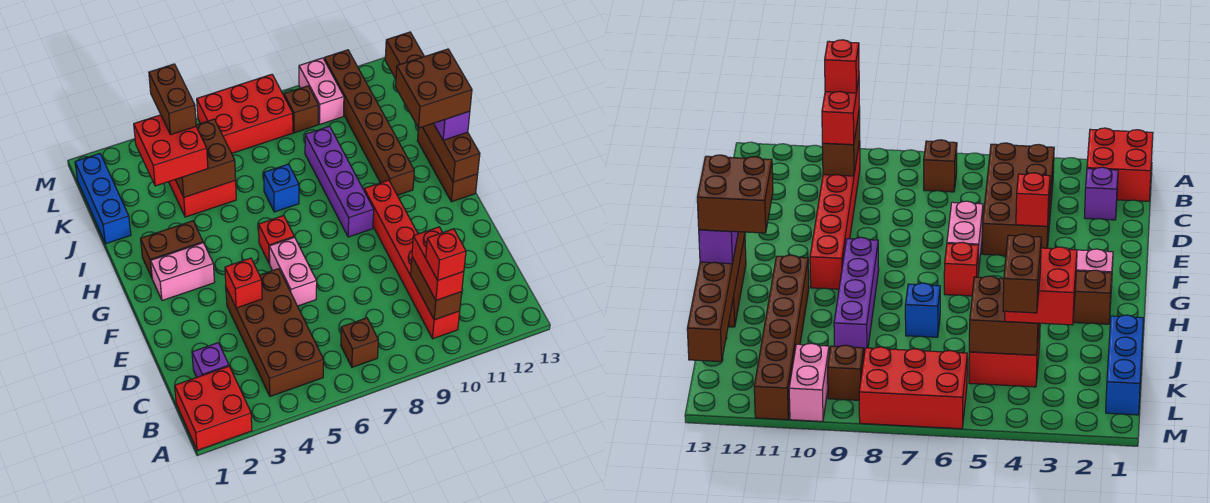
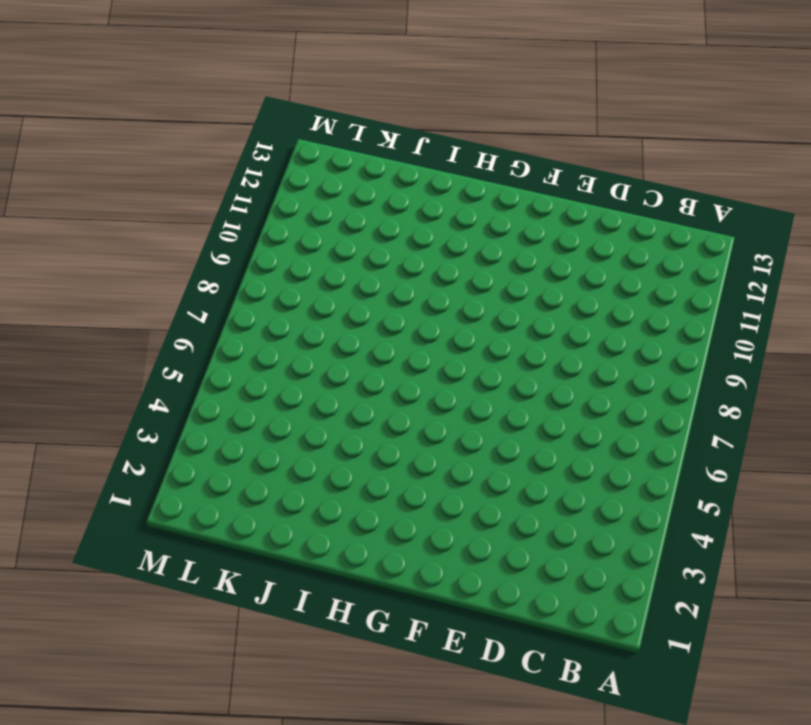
none -> red brick A1:B2 level 1
none -> brown brick B4:E5 level 1
none -> brown brick B7 level 1

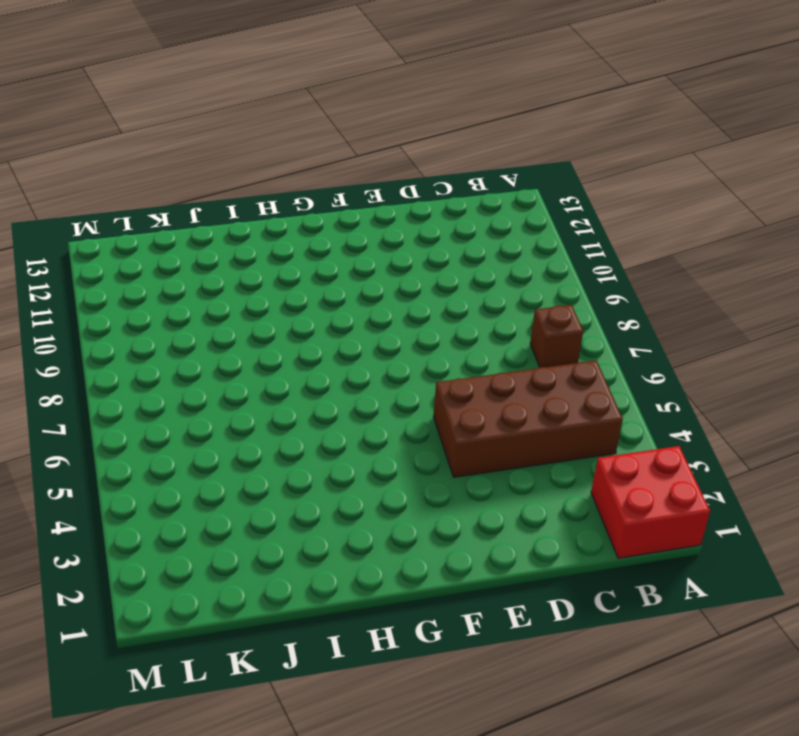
none -> red brick B10:G10 level 1
none -> purple brick C2 level 1
none -> pink brick E6:F6 level 1

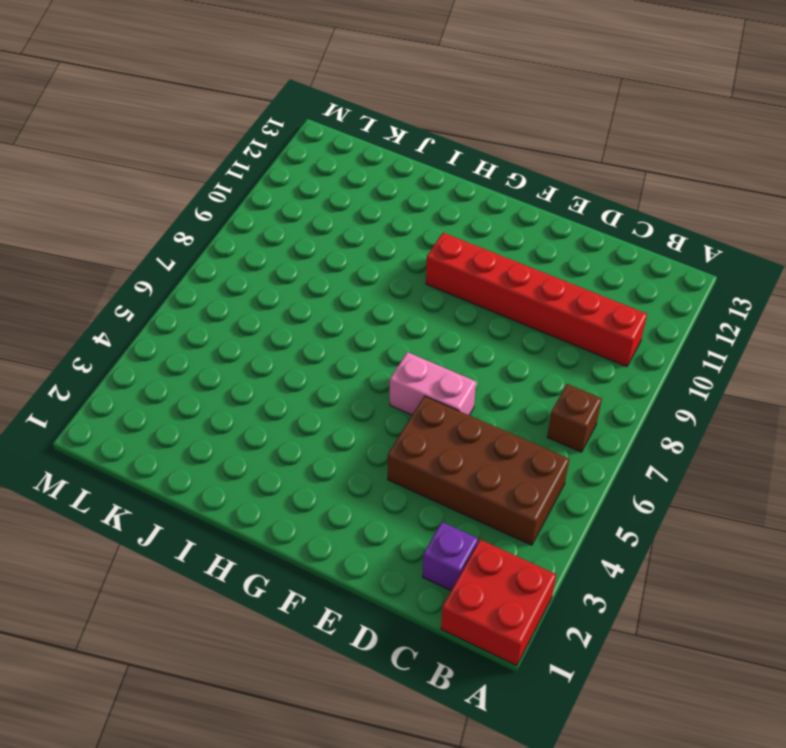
none -> pink brick G2:G3 level 1
none -> red brick G6 level 1
none -> purple brick G9:J9 level 1

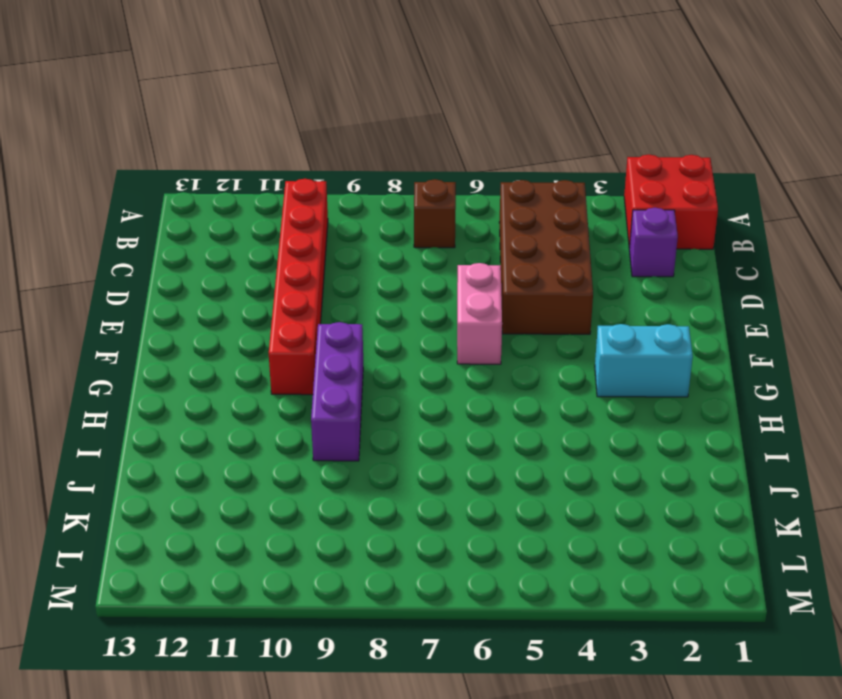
cyan brick G2:G3 level 1 -> pink brick G2:G3 level 1
purple brick G9:I9 level 1 -> purple brick G9:J9 level 1
none -> red brick G6 level 1
none -> brown brick G13:I13 level 1
none -> brown brick H2:H3 level 1

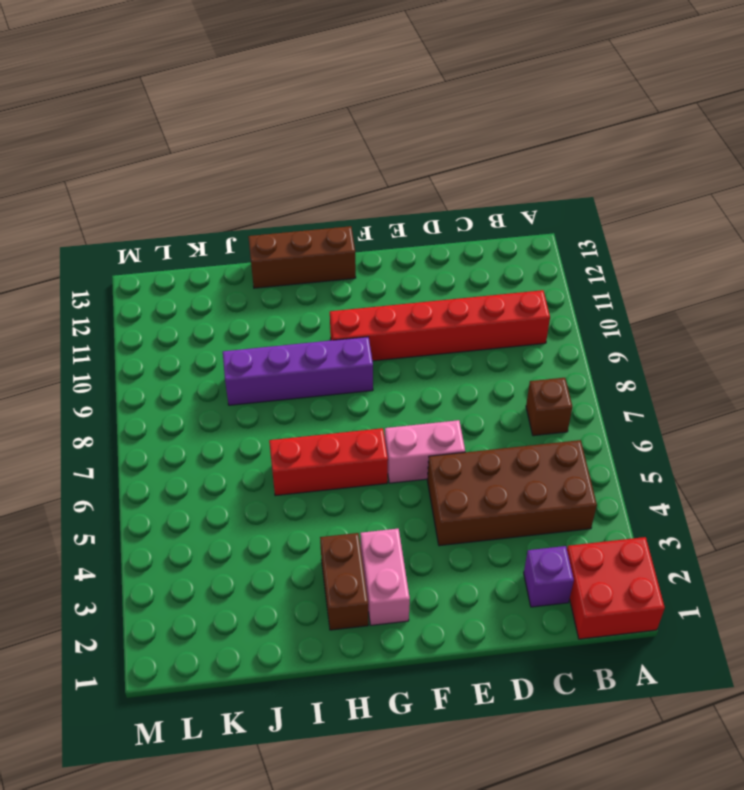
red brick G6:I6 level 1 -> red brick G6 level 1
none -> brown brick H11:M11 level 1
none -> blue brick I7 level 1
none -> blue brick J1:L1 level 1

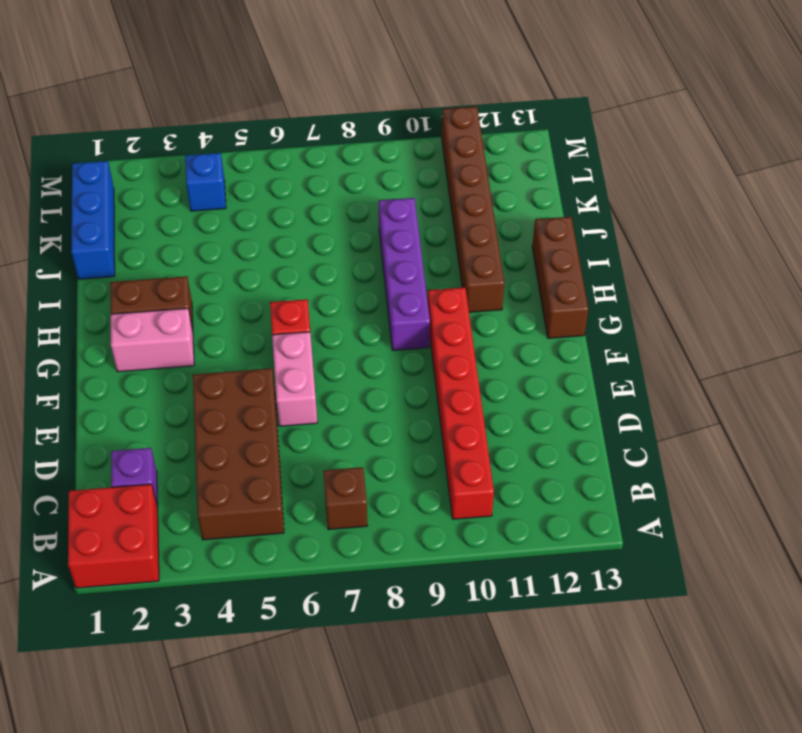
blue brick L4 level 1 -> blue brick I7 level 1
none -> red brick J4:K5 level 1
none -> red brick L6:M8 level 1
none -> brown brick L9 level 1

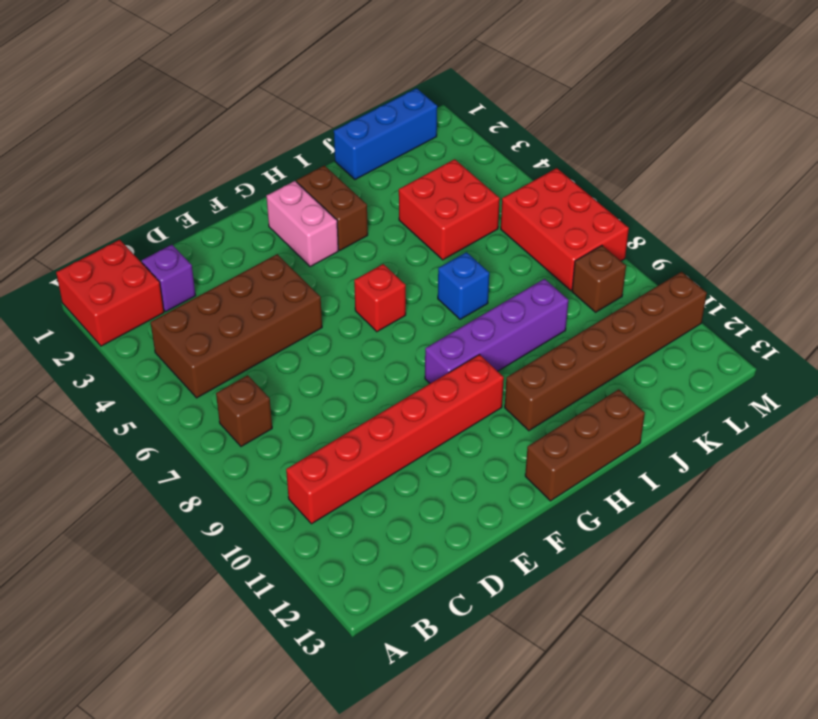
none -> pink brick E6:F6 level 1
none -> pink brick L10:M10 level 1
none -> brown brick B10:C10 level 2

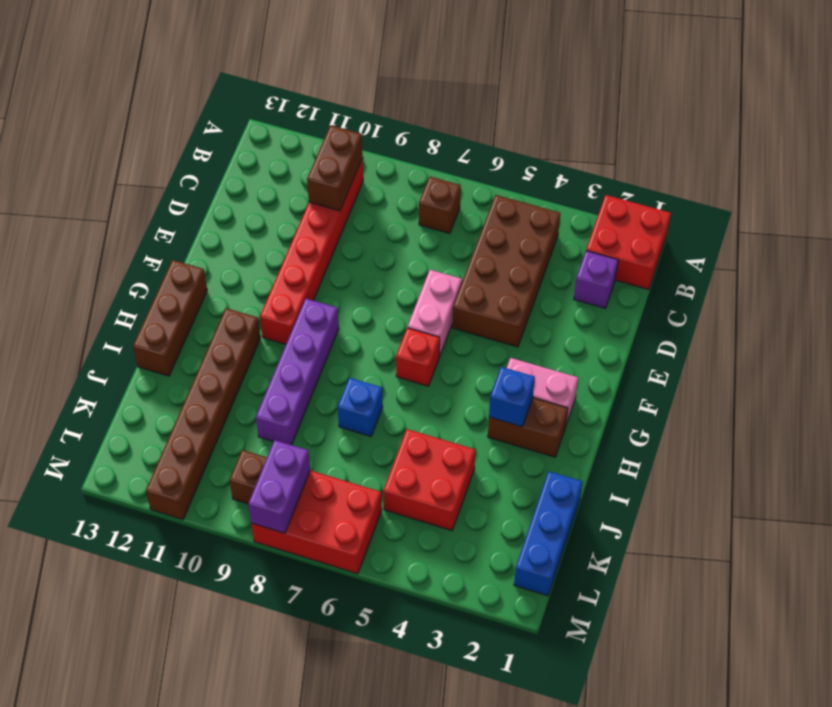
blue brick H3 level 2 -> none
purple brick L8:M8 level 2 -> purple brick H13:I13 level 3
none -> pink brick L10:M10 level 1
none -> red brick E4 level 2
none -> brown brick G13:L13 level 2

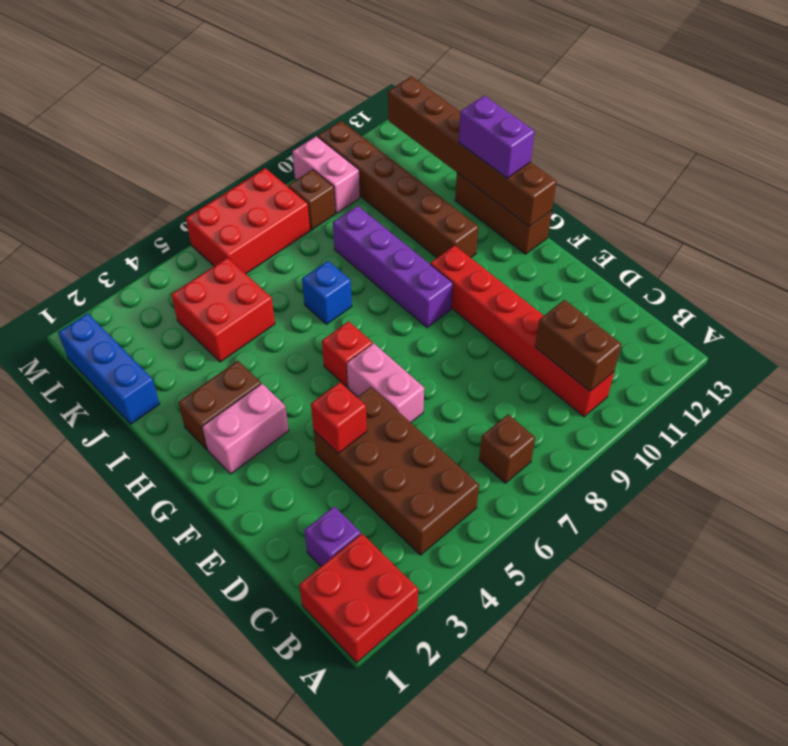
none -> brown brick J4:K5 level 2
none -> red brick B10:C10 level 3
none -> red brick J3:K4 level 3

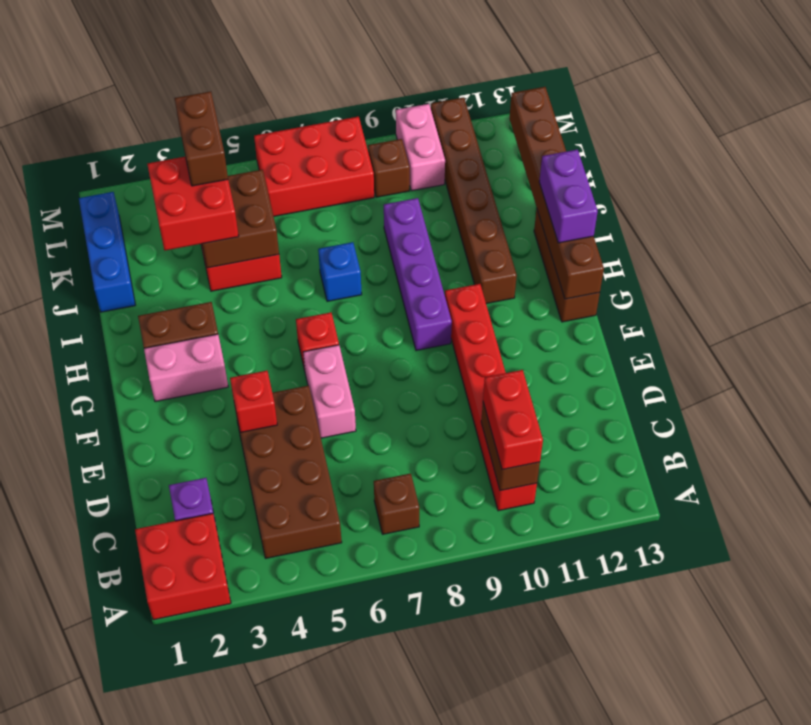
none -> red brick B10 level 4
none -> brown brick H12:I13 level 4

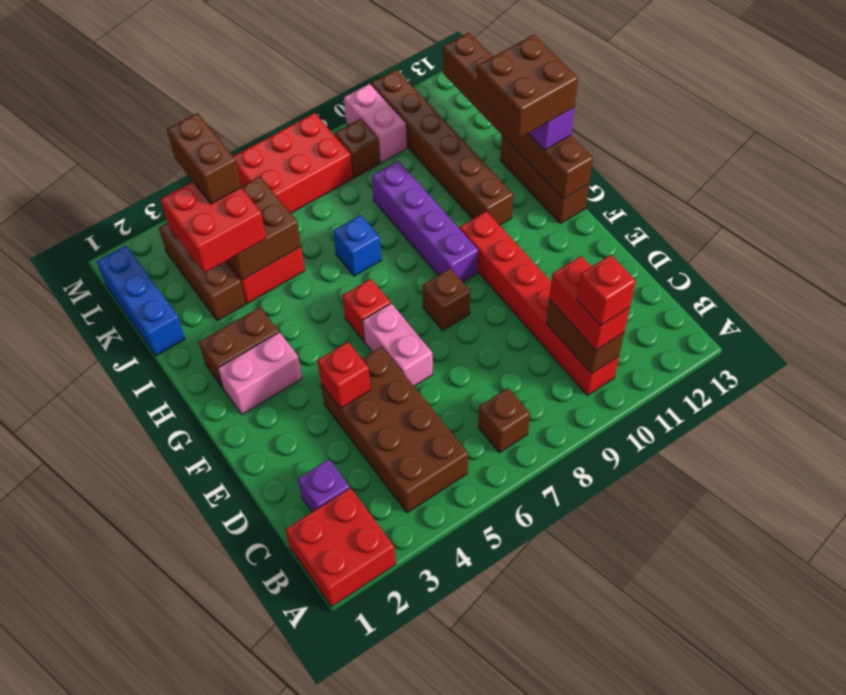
brown brick F8 level 1 -> none
brown brick J3:L3 level 1 -> none

